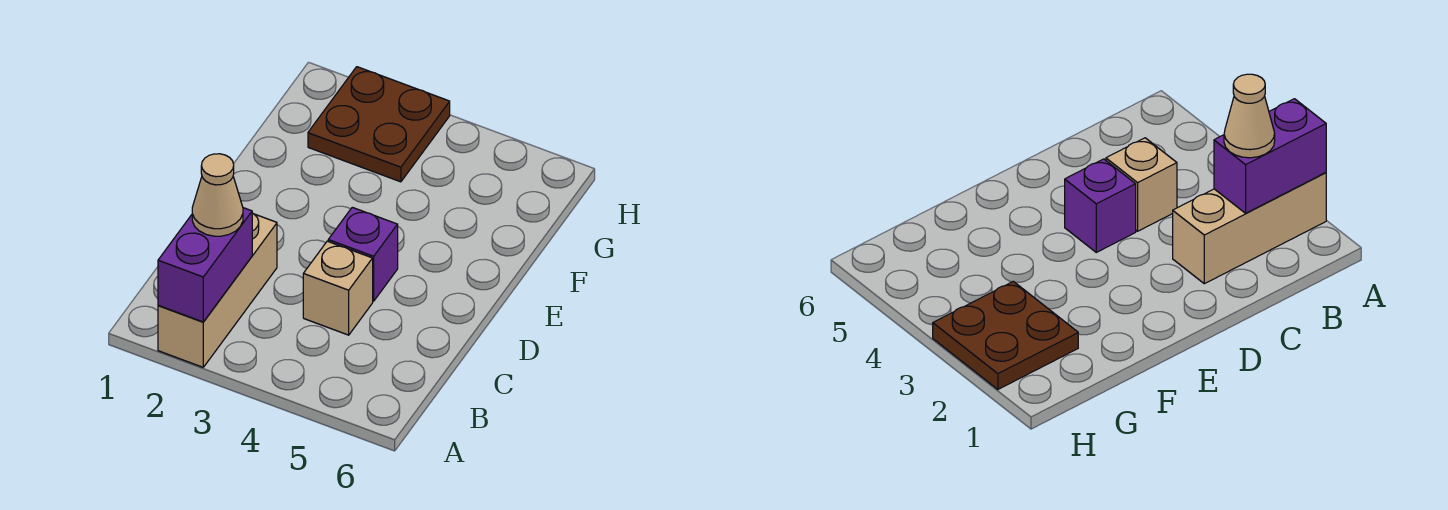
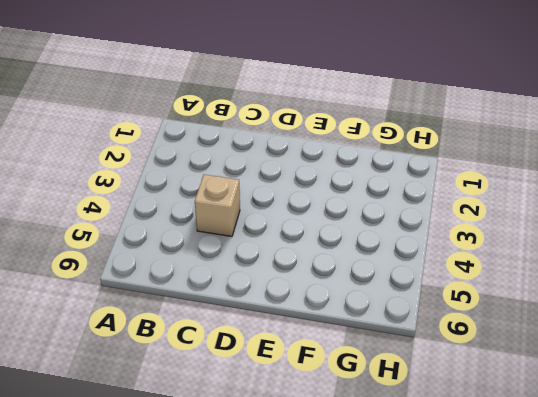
none -> tan brick A2:C2 level 1
none -> purple brick D4 level 1

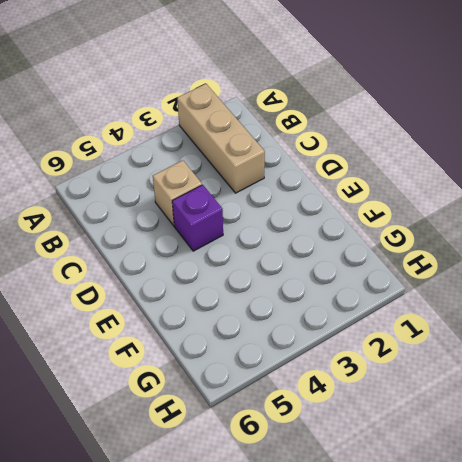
none -> brown plate G2:H3 level 1
none -> purple brick A2:B2 level 2

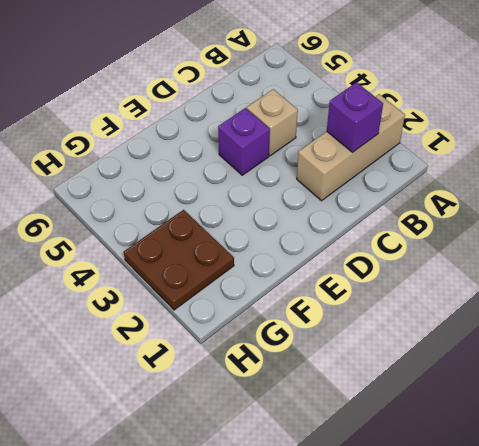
purple brick B2 level 2 -> purple brick A2:B2 level 2
none -> tan cone B2 level 3

